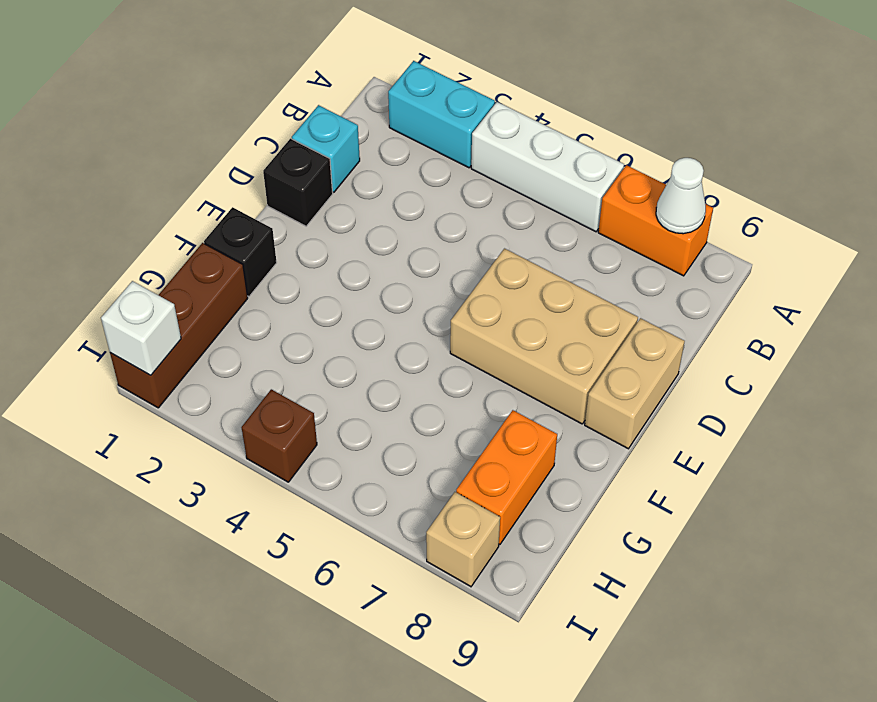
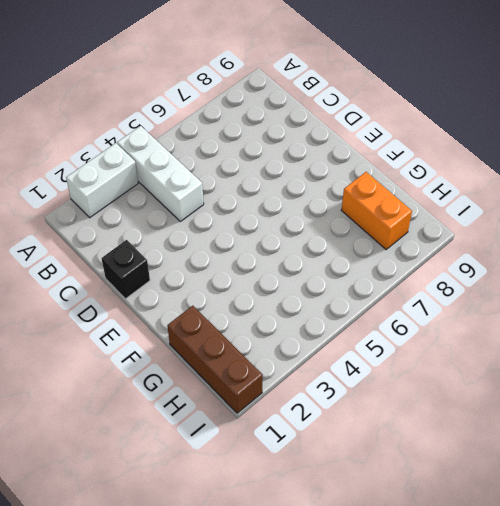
white brick A2:A3 level 1 -> cyan brick A2:A3 level 1
white brick A4:C4 level 1 -> white brick A4:A6 level 1
none -> orange brick A7:A8 level 1
none -> cyan brick C1 level 1
none -> tan brick D6:E8 level 1

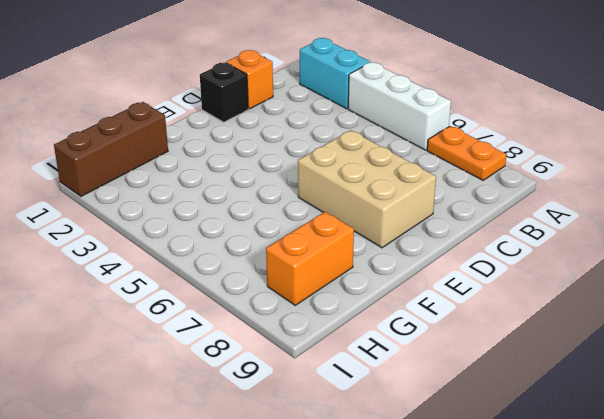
orange plate A7:A8 level 1 -> orange brick A7:A8 level 1
orange brick C1 level 1 -> cyan brick C1 level 1
none -> tan brick D9:E9 level 1
none -> black brick F1 level 1
none -> brown brick I4 level 1

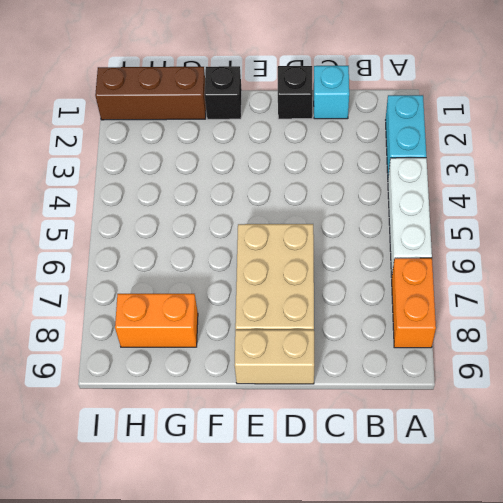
none -> brown brick I4 level 1
none -> tan brick I8 level 1
none -> white cone A8 level 2

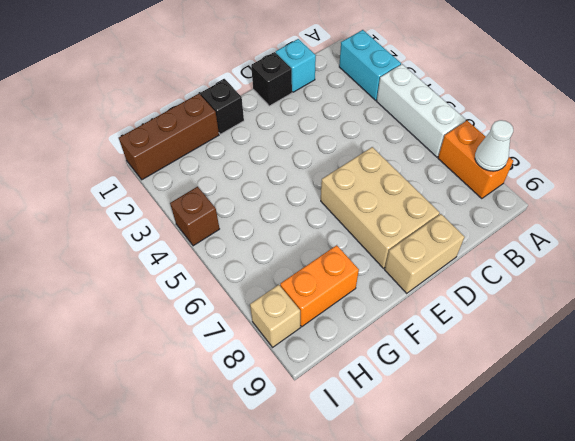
none -> white brick I1 level 2

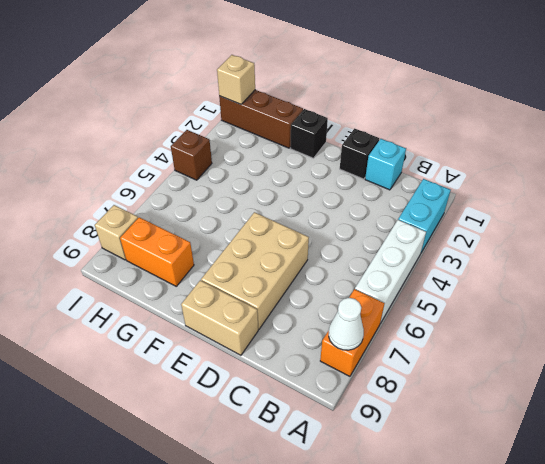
tan brick I1 level 2 -> white brick I1 level 2

